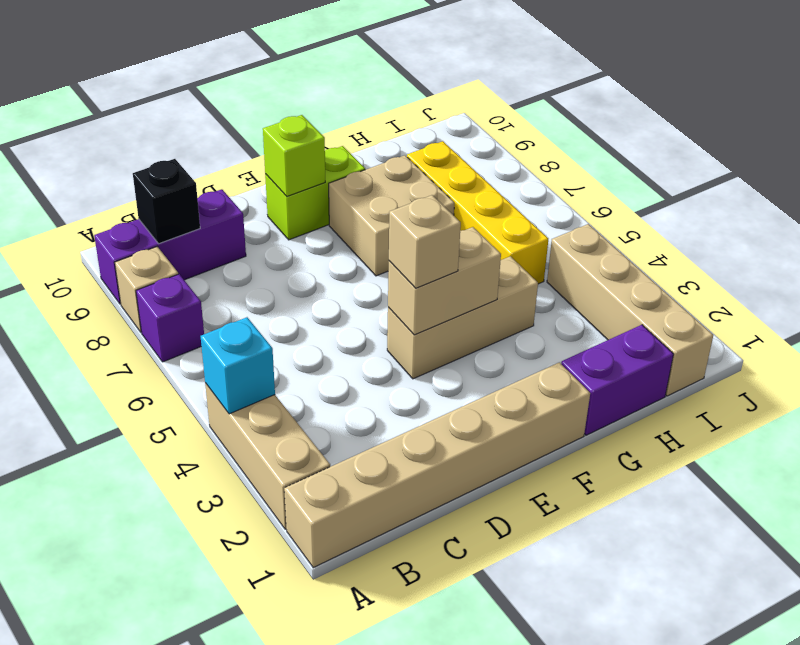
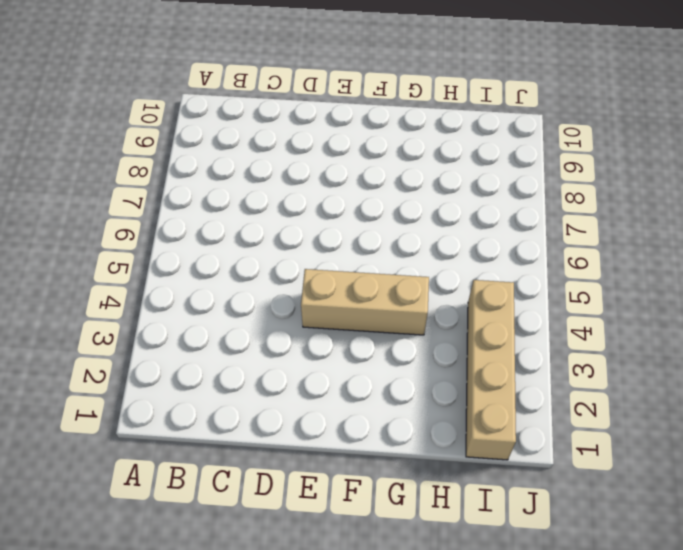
none -> tan brick A1:F1 level 1
none -> tan brick A2:A4 level 1
none -> purple brick A7 level 1

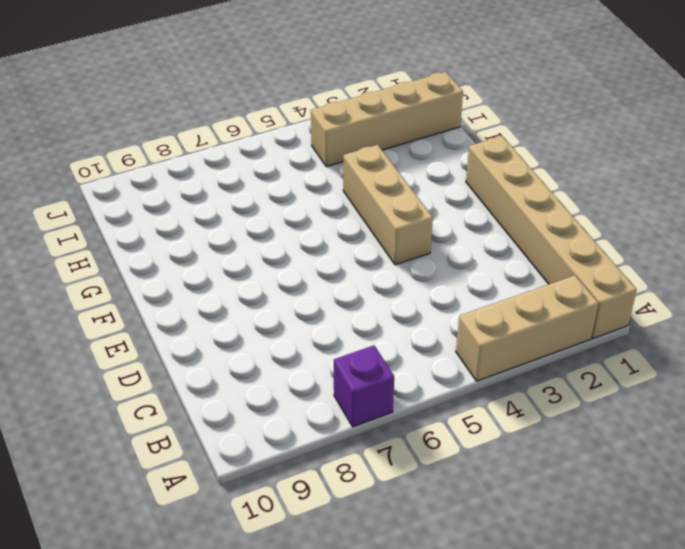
none -> tan brick A8 level 1
none -> purple brick A9:C9 level 1
none -> lime brick E9:F9 level 1

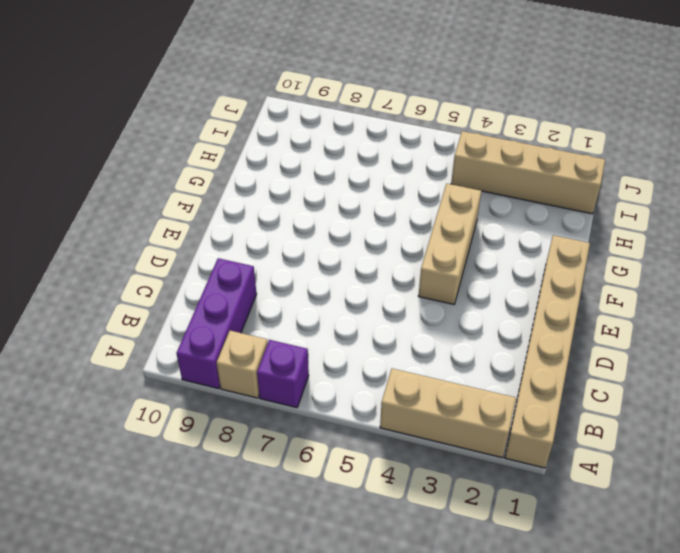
none -> lime brick E9:F9 level 1
none -> tan brick F7:G8 level 1
none -> purple brick G1:H1 level 1

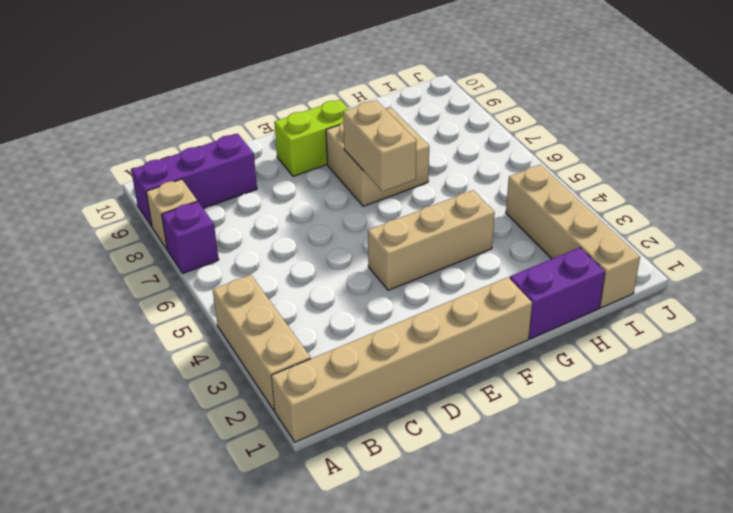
tan brick F6:F7 level 2 -> tan brick E4:F4 level 2
none -> yellow brick H5:H8 level 1
none -> cyan brick A4 level 2
none -> black brick B9 level 2

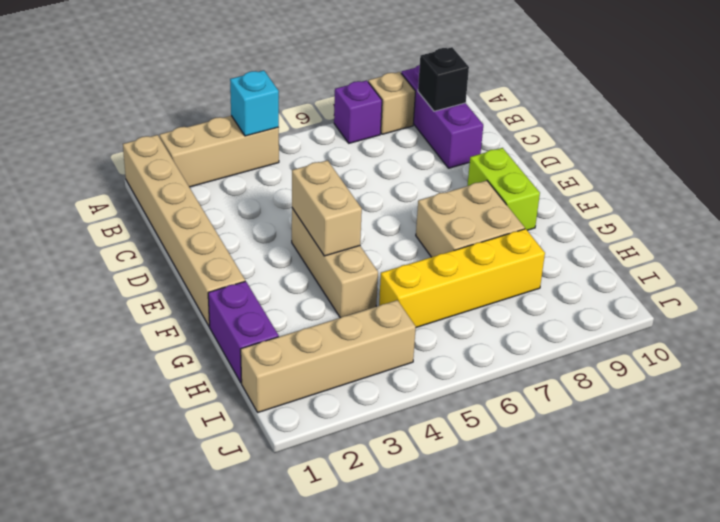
none -> lime brick E9 level 2
none -> tan brick E4 level 3

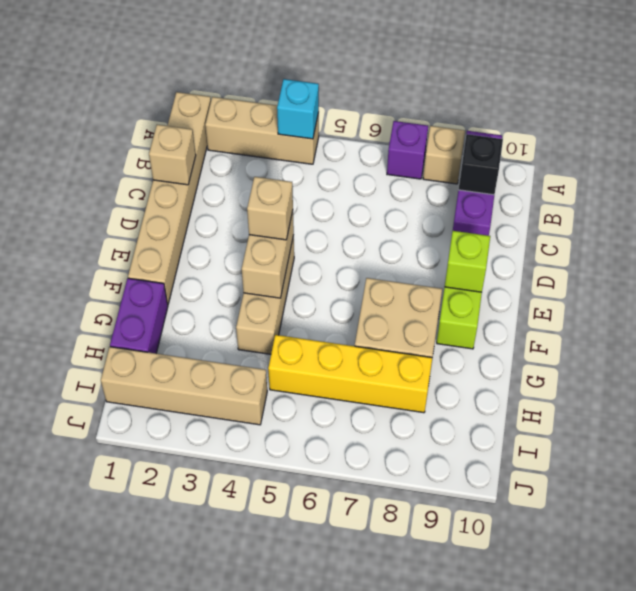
tan brick C1 level 2 -> none

